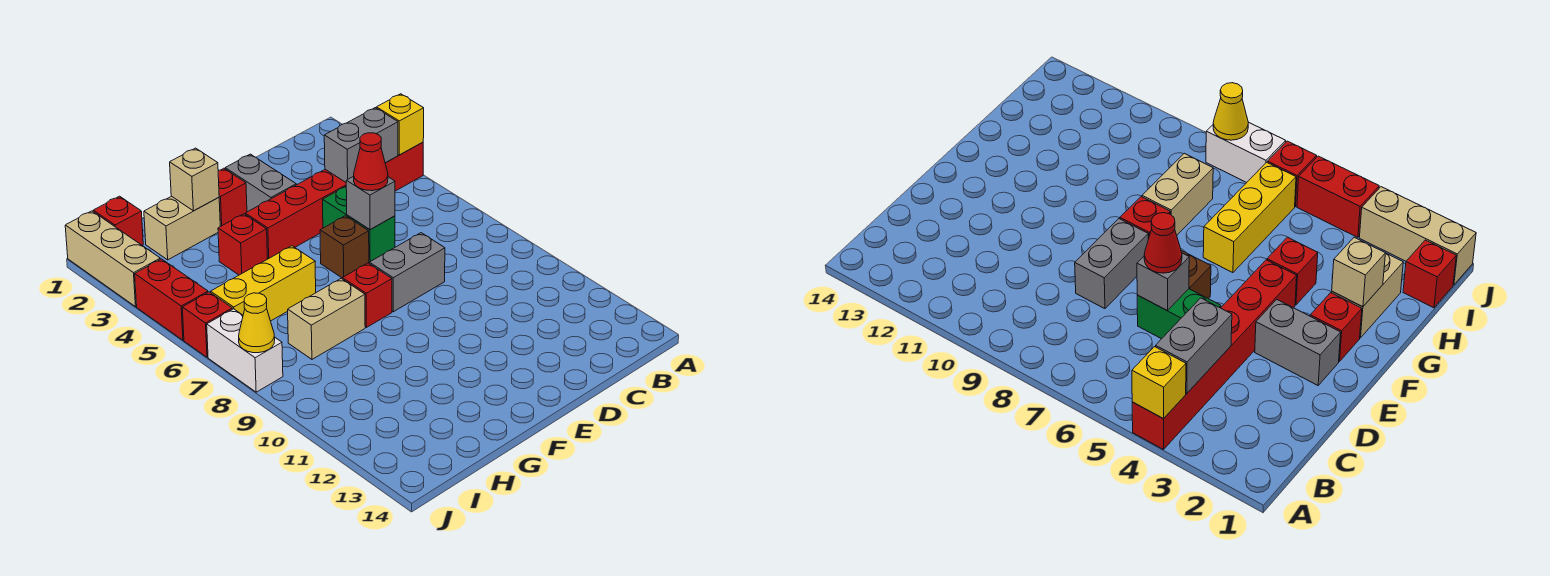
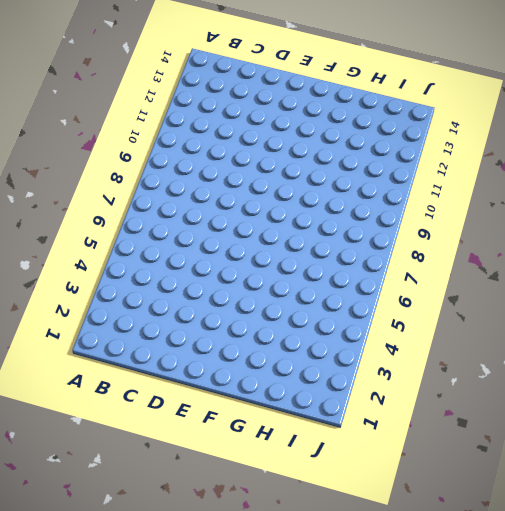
none -> red brick A4:F4 level 1
none -> green brick D5:D6 level 1
none -> grey brick D8:E8 level 1

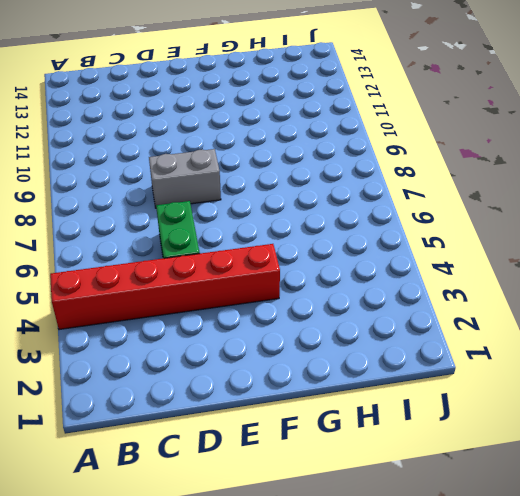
none -> grey brick E2:E3 level 1
none -> brown brick E6 level 1
none -> red brick F2 level 1

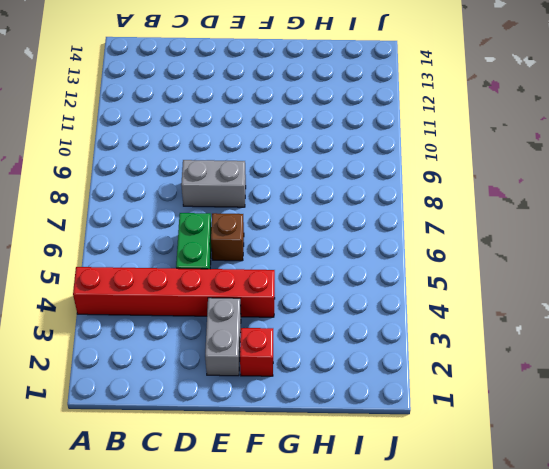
none -> red brick F8 level 1
none -> tan brick G2:H2 level 1
none -> red brick G4 level 1

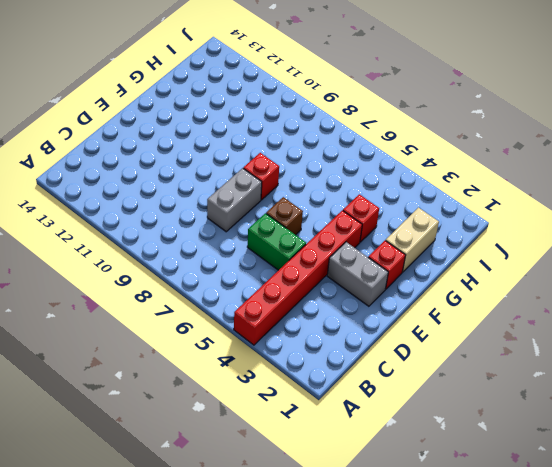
none -> yellow brick G6:I6 level 1
none -> tan brick G8:H8 level 1
none -> red brick I1 level 1

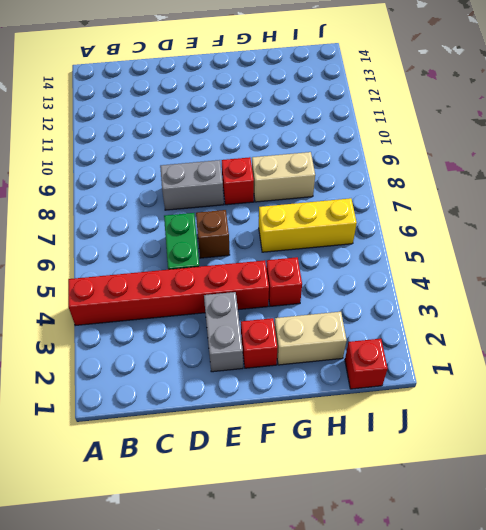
none -> tan brick J1:J3 level 1
none -> red brick J4:J5 level 1
none -> red brick J6 level 1

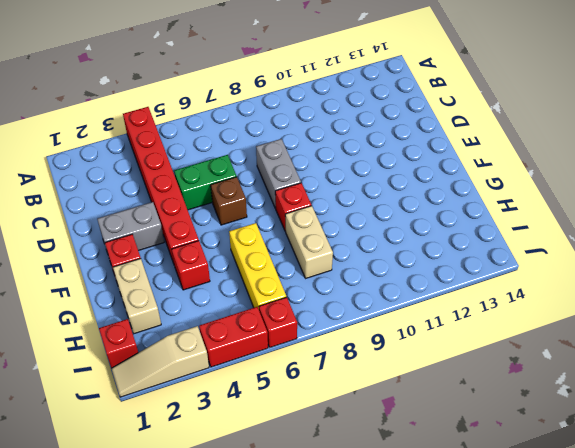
tan slope J1:J3 level 1 top 3 -> tan brick J1:J3 level 1
none -> white brick J7:J8 level 1
none -> yellow brick A4 level 2
none -> grey brick B4:C4 level 2

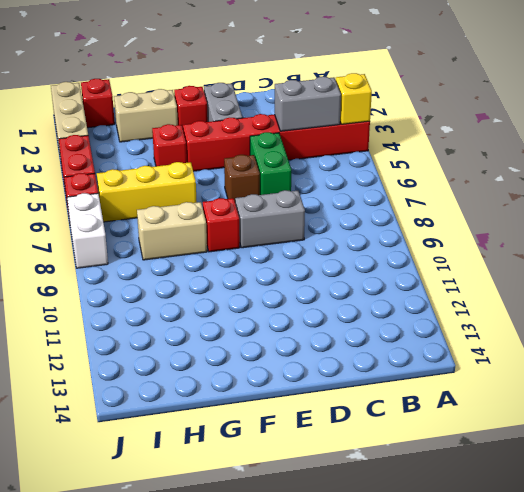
none -> grey brick D6 level 2
none -> tan brick G2 level 2
none -> yellow cone J8 level 2

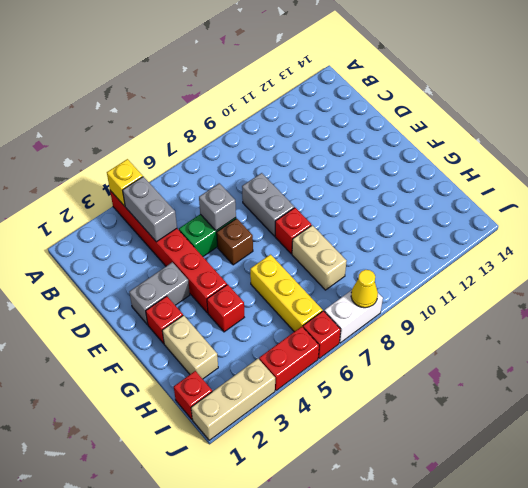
none -> tan brick G2 level 2
none -> red cone D6 level 3

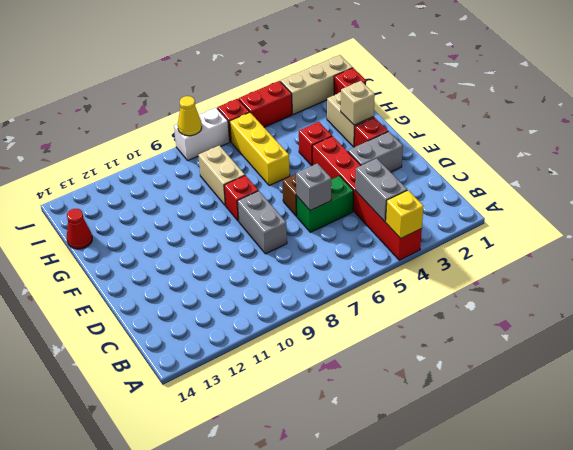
red cone H14 level 1 -> red cone D6 level 3

